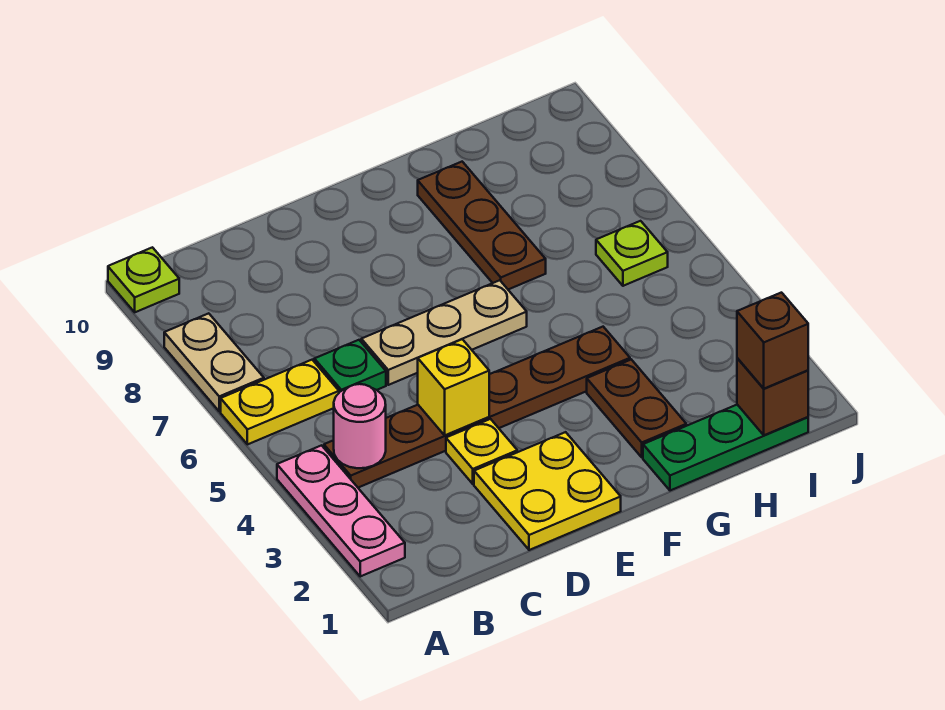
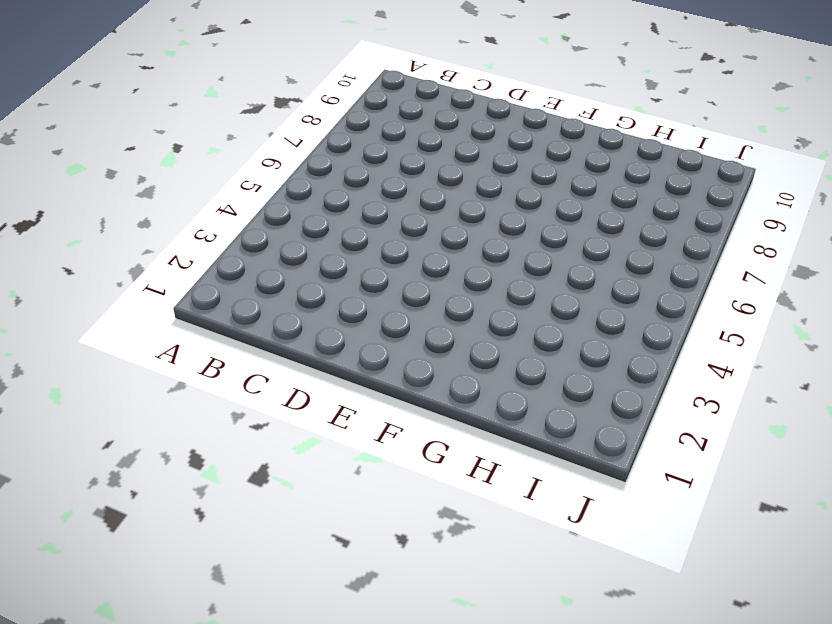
none -> pink plate A2:A4 level 1
none -> yellow plate A6:B6 level 1
none -> tan plate A7:A8 level 1

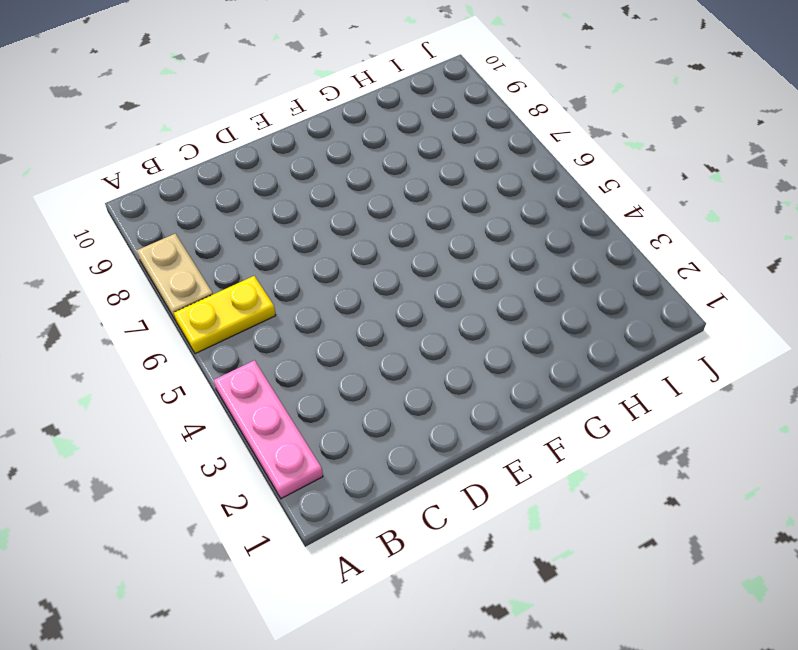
none -> lime plate A10 level 1
none -> brown plate B4:G4 level 1
none -> green plate C6 level 1

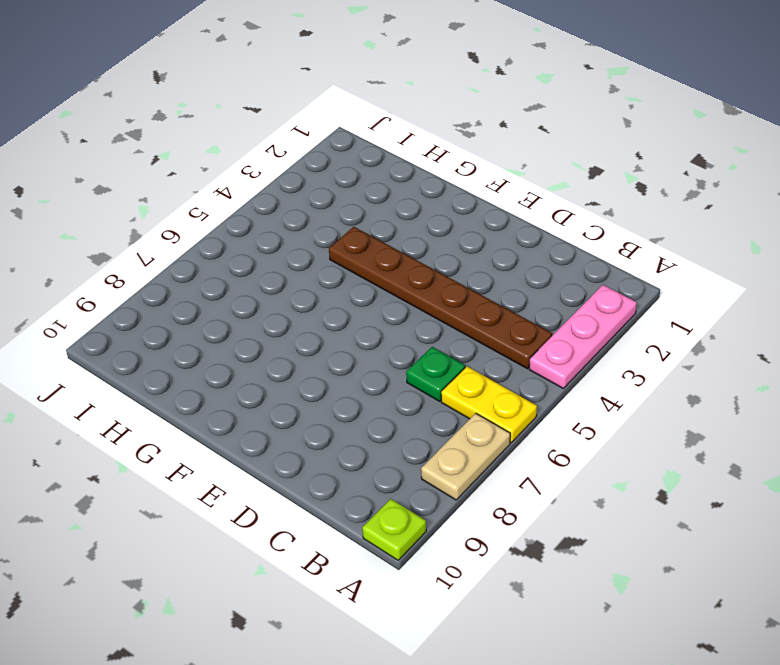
none -> yellow plate D1:E2 level 1
none -> yellow plate D3 level 1
none -> tan plate D6:F6 level 1

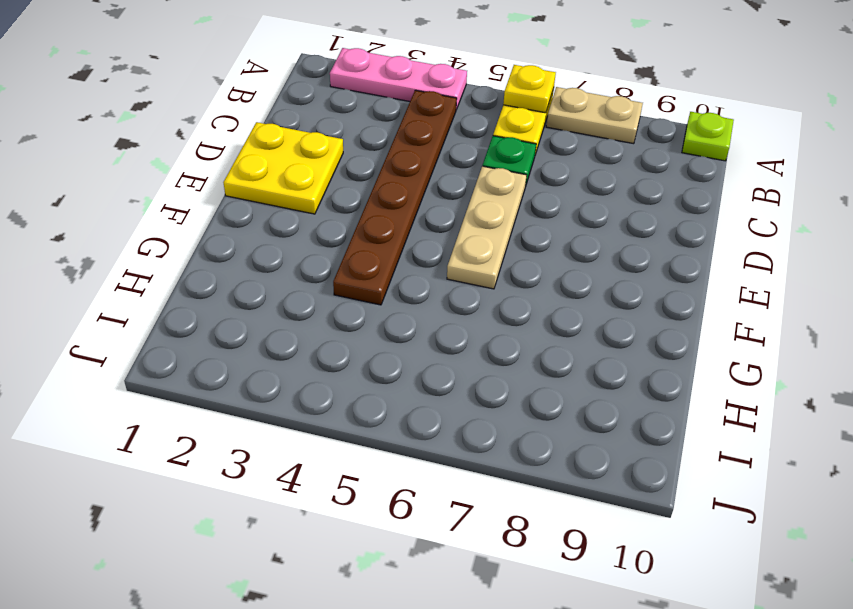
yellow plate A6 level 2 -> yellow plate D3 level 1
none -> green plate G1:I1 level 1
none -> brown plate G2:G3 level 1
none -> brown plate G7:G9 level 1

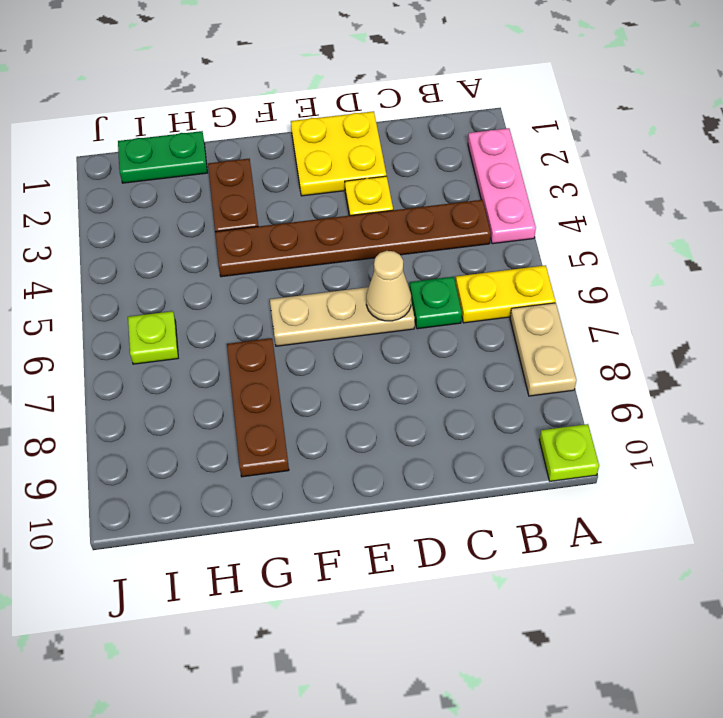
tan cone D6 level 2 -> none
green plate H1:I1 level 1 -> green plate G1:I1 level 1
none -> pink round brick B4 level 2
none -> yellow brick D4 level 2
none -> brown brick I1 level 2

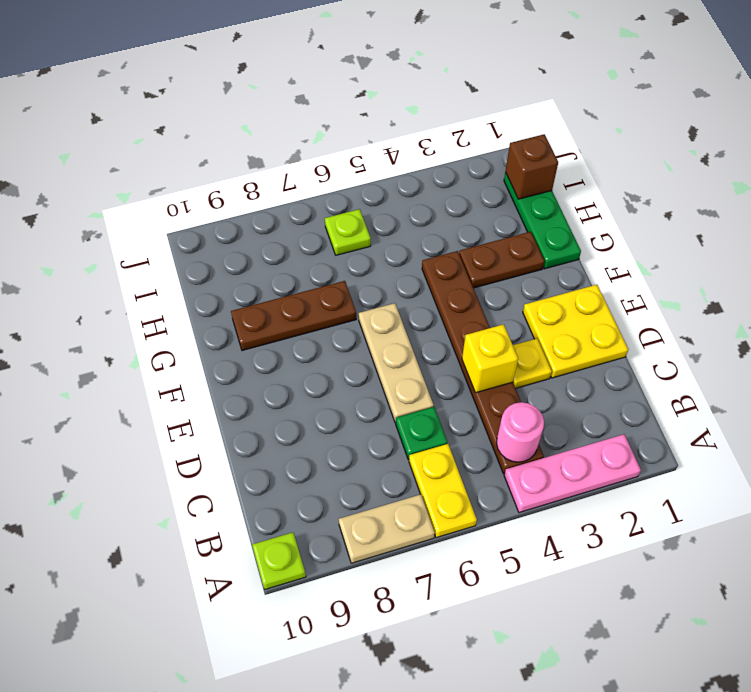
none -> brown brick I1 level 3

